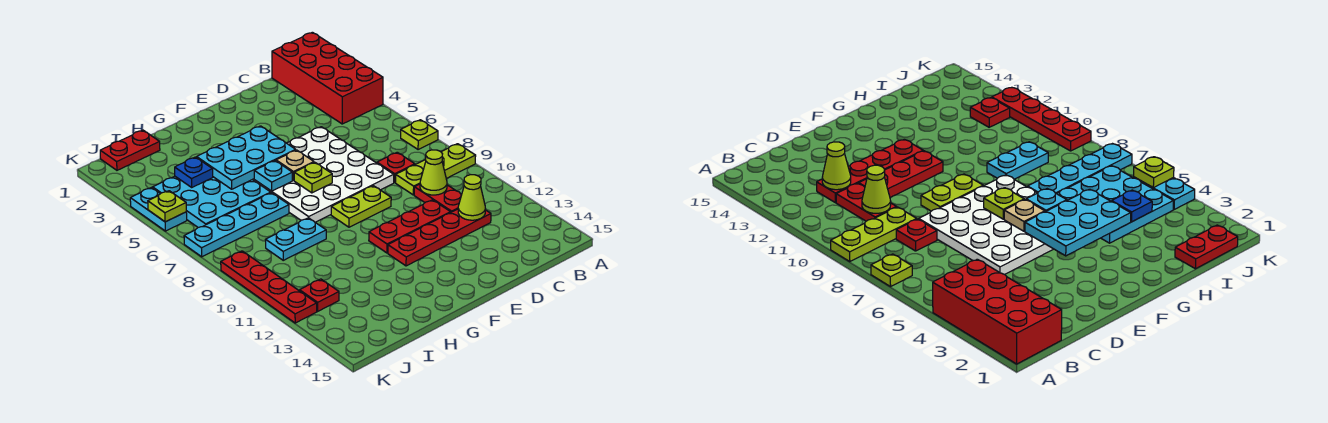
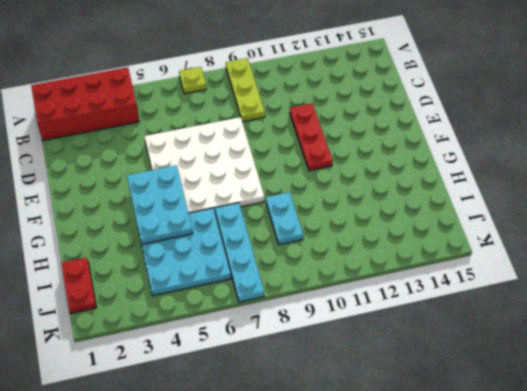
none -> red plate C8 level 1
none -> red plate C10:C11 level 1
none -> red plate C12:F12 level 1

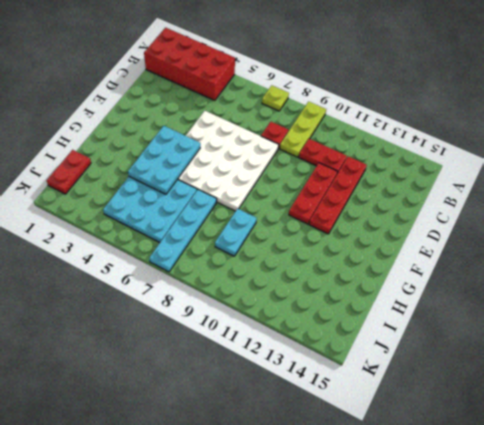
none -> lime plate E9:F9 level 1
none -> red plate J12 level 1
none -> cyan plate K4:K5 level 1

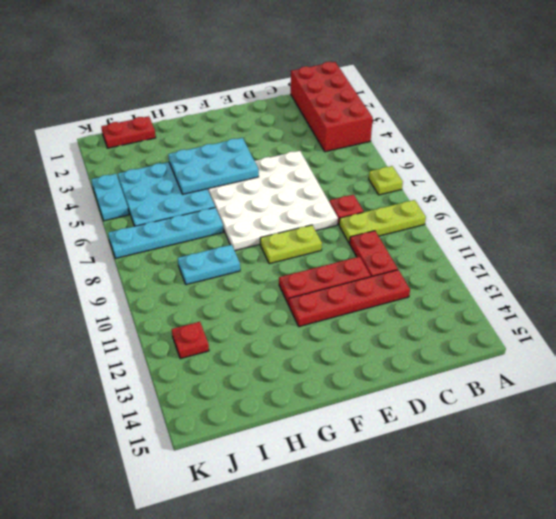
none -> red plate K9:K12 level 1
none -> lime cone C10 level 2
none -> lime cone C12 level 2

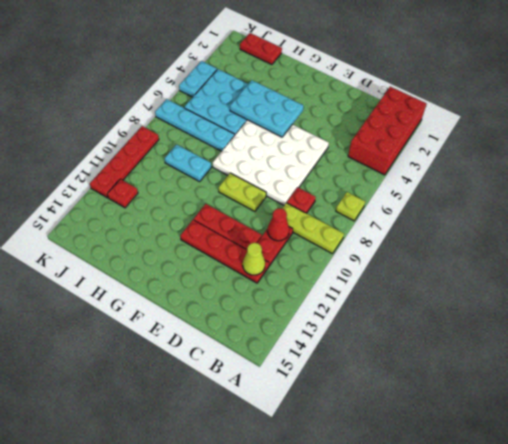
red cone C10 level 2 -> lime cone C10 level 2
none -> tan plate F6 level 2
none -> lime plate F7 level 2
none -> cyan plate G6 level 2

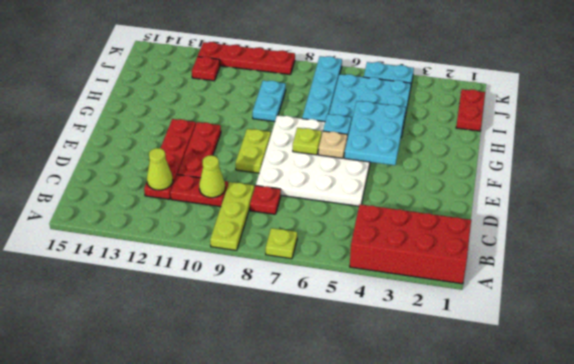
none -> blue plate I4 level 2
none -> lime plate K5 level 2

